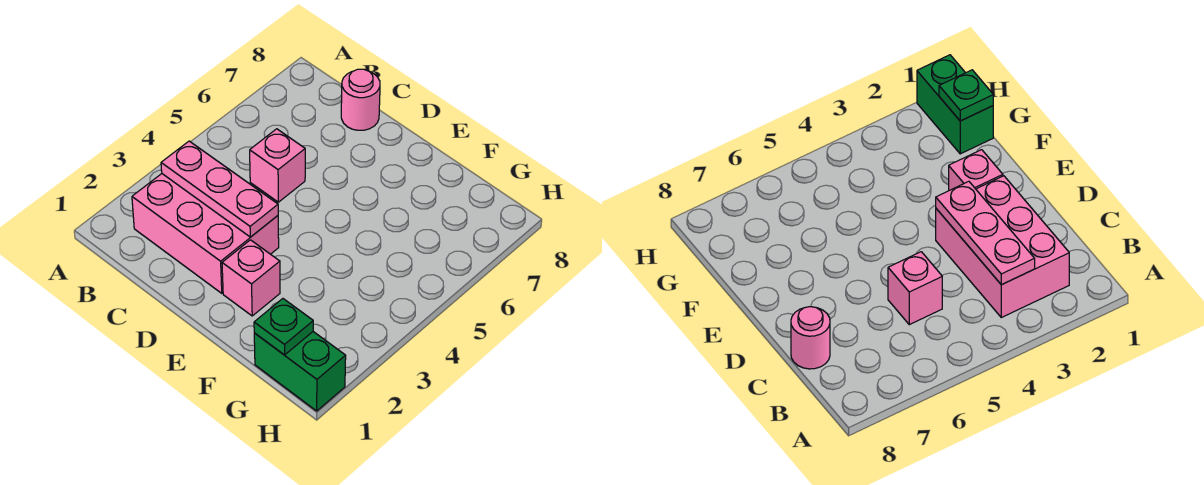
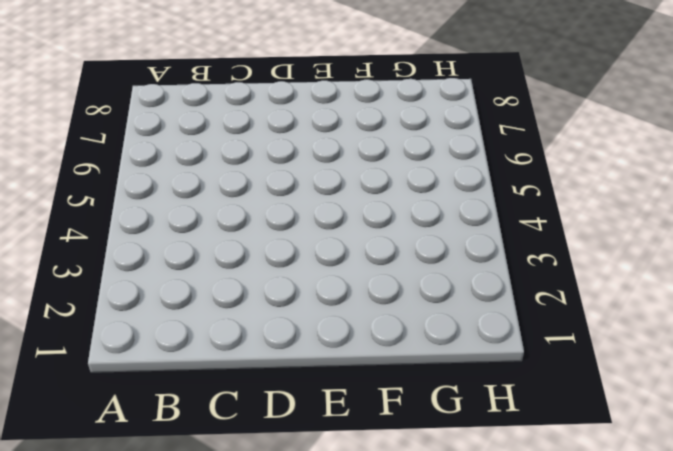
none -> pink brick B2:D3 level 1
none -> pink brick C5 level 1

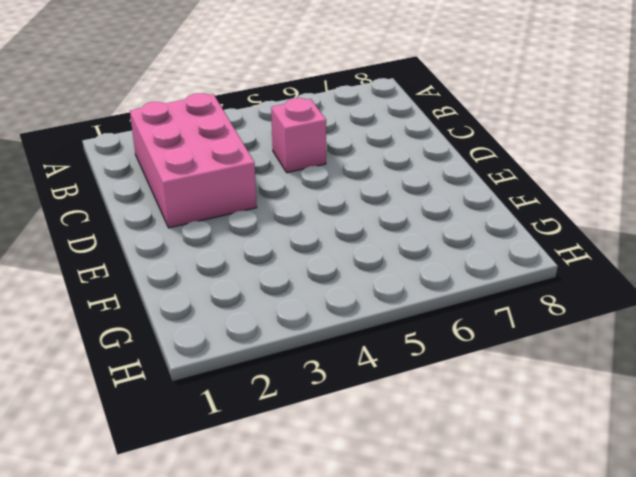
none -> pink round brick C8 level 1
none -> pink brick E2 level 1

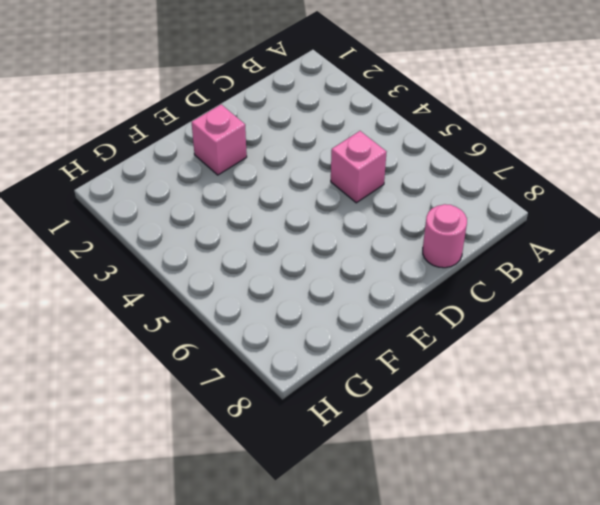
none -> pink brick B2:D3 level 1
none -> green brick G1:H1 level 1

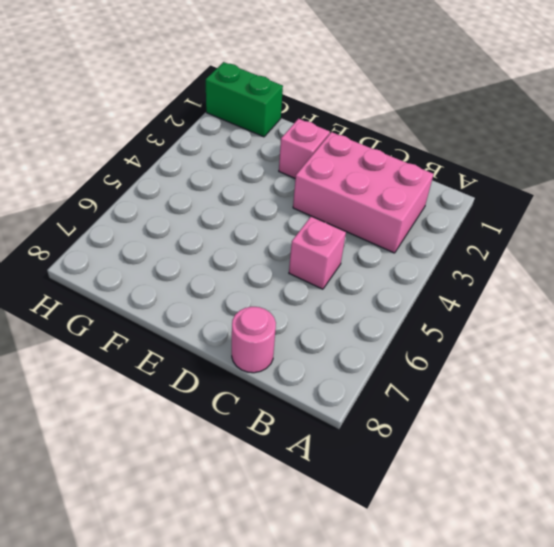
none -> pink plate B3:D3 level 2
none -> green plate G1 level 2

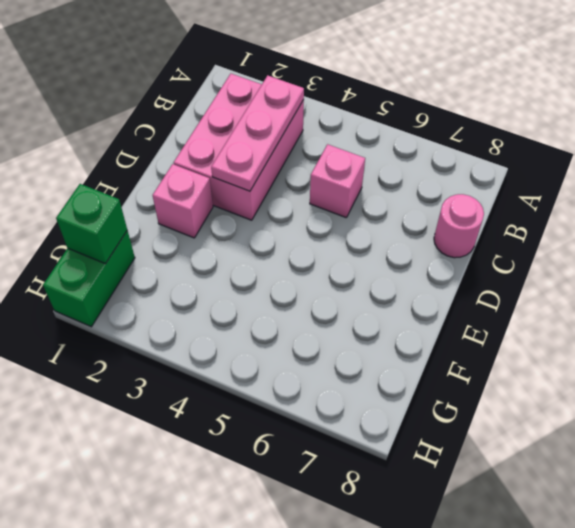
green brick G1 level 2 -> green plate G1 level 2

